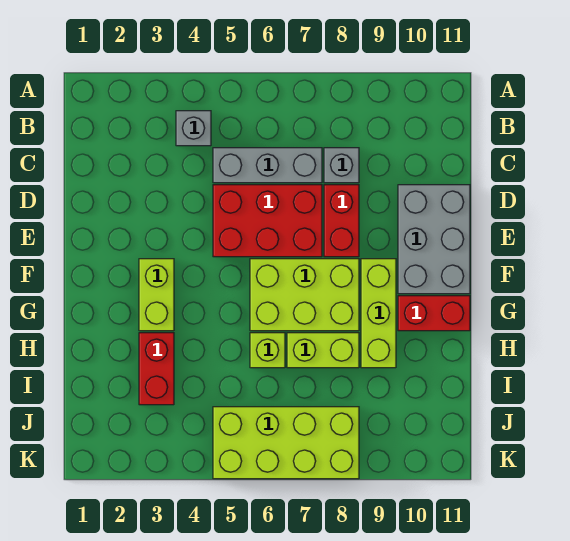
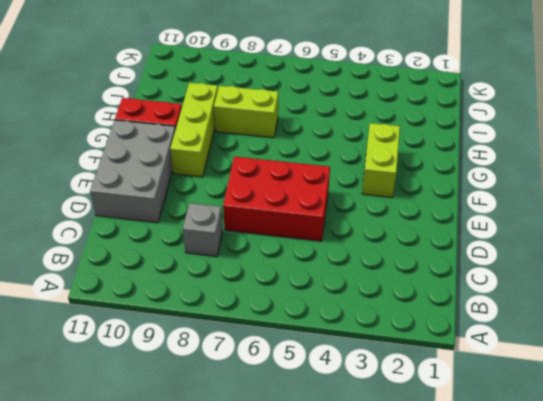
none -> grey brick B4 level 1
none -> grey brick C5:C7 level 1
none -> red brick D8:E8 level 1

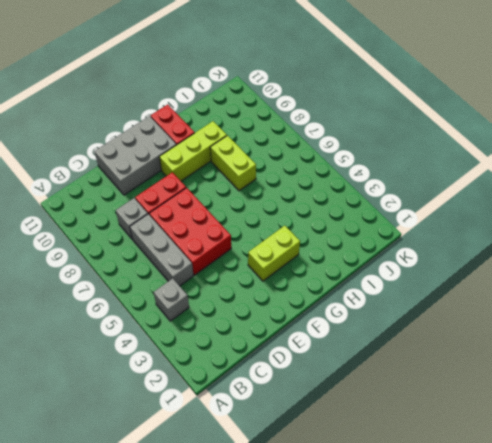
none -> lime brick F6:G8 level 1
none -> red brick H3:I3 level 1
none -> lime brick H6 level 1

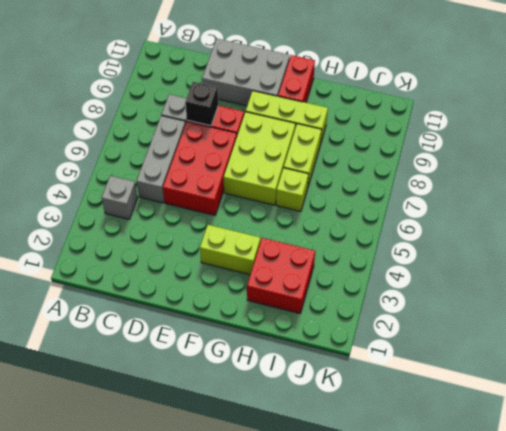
black brick D8 level 2 -> none
red brick H2:I3 level 1 -> red brick H3:I3 level 1
none -> lime brick J5:K8 level 1

